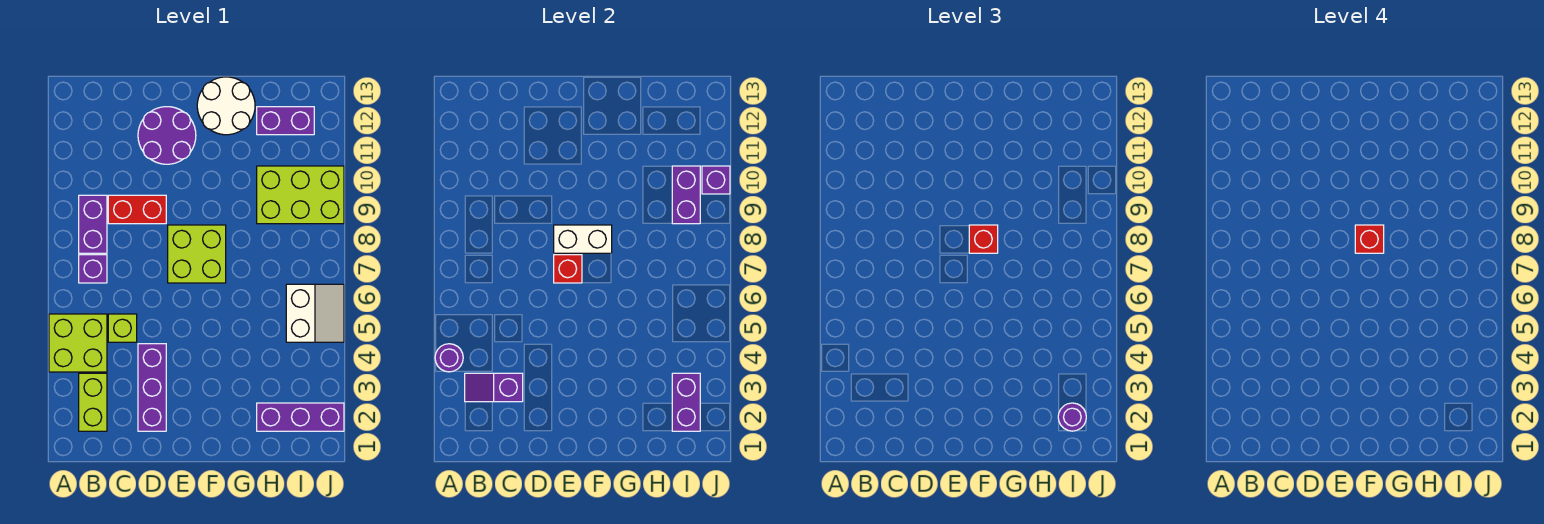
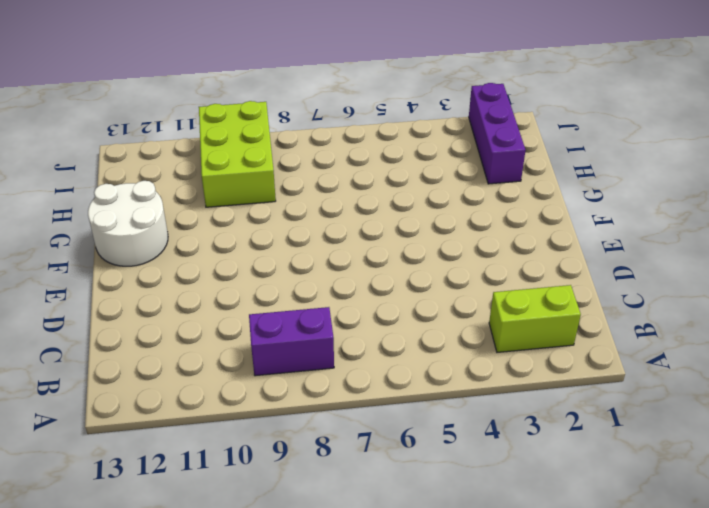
none -> lime brick A4:B5 level 1
none -> purple brick B7 level 1
none -> lime brick C5 level 1

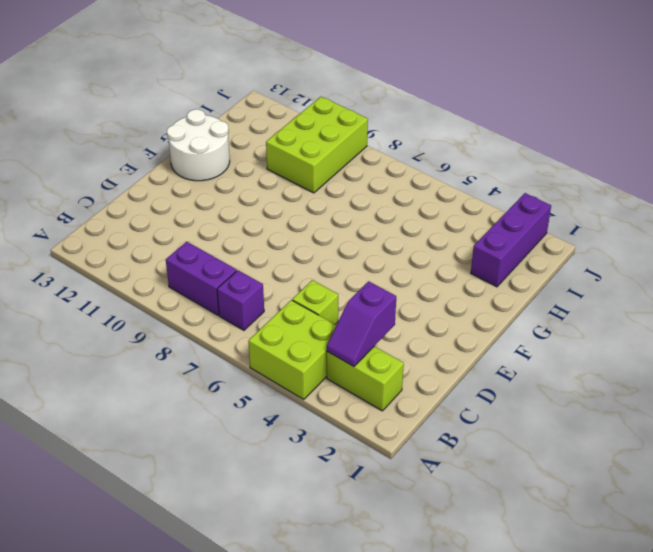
none -> red brick C9:D9 level 1
none -> purple brick D2:D4 level 1
none -> purple round brick D11:E12 level 1

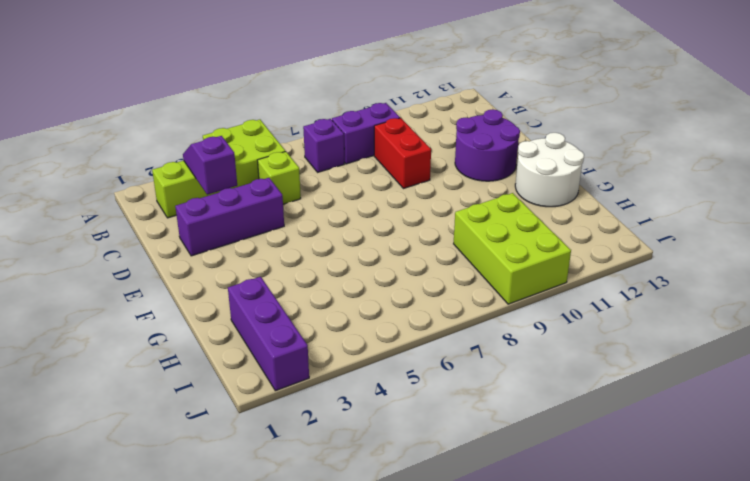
none -> lime brick E7:F8 level 1
none -> purple brick H12:I12 level 1
none -> white slope I5:J6 level 1 top I

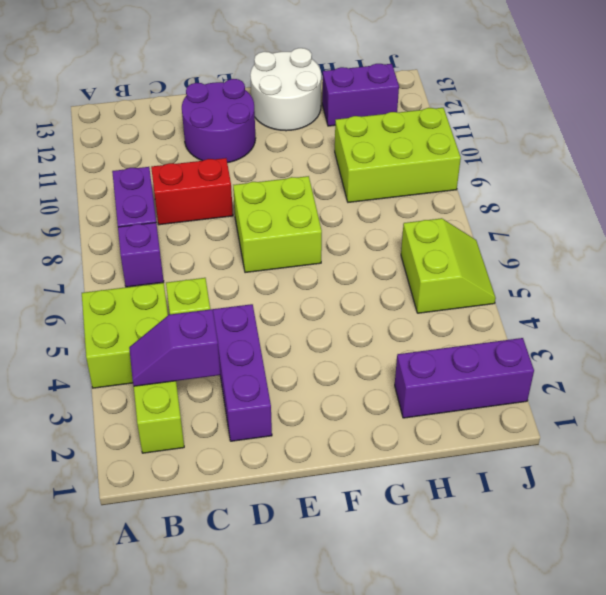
lime slope I5:J6 level 1 top I -> white slope I5:J6 level 1 top I
none -> purple round brick A4 level 2
none -> red brick E7 level 2
none -> white brick E8:F8 level 2

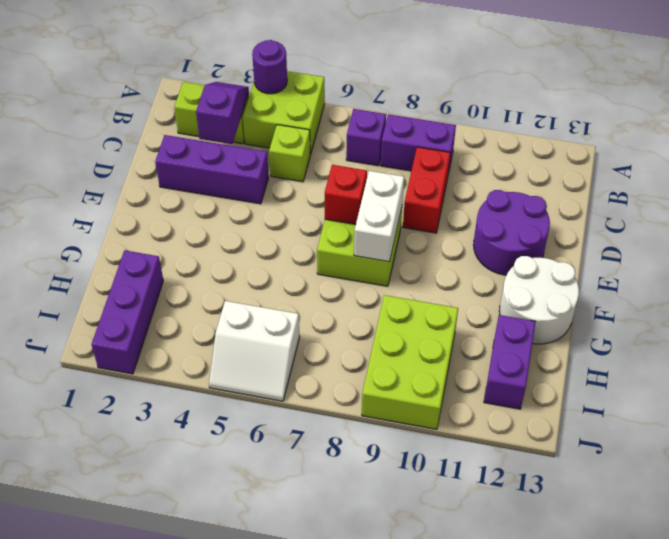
none -> purple brick I2:I3 level 2
none -> purple brick I9:I10 level 2
none -> purple brick J10 level 2

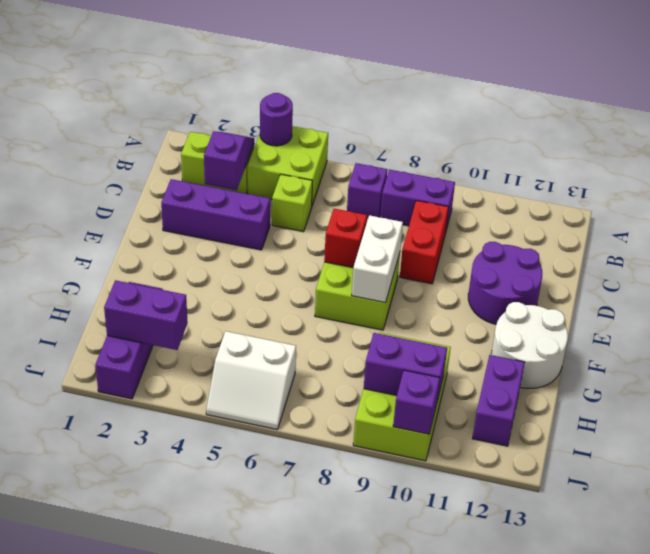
none -> red brick F8 level 3
none -> purple round brick I2 level 3
none -> red brick F8 level 4

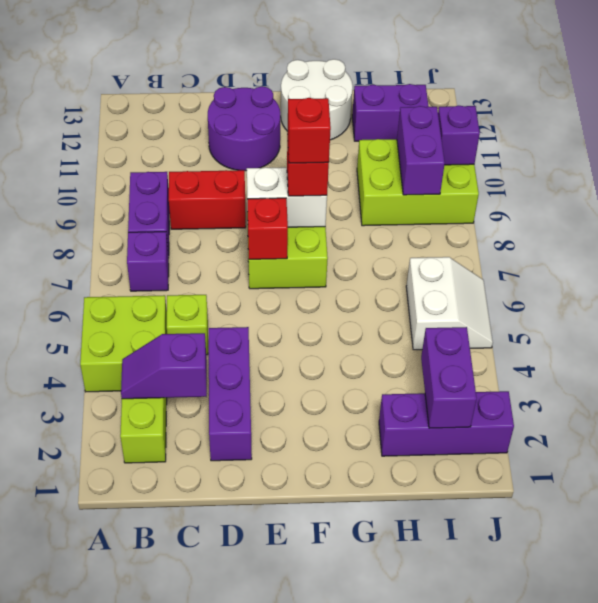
none -> purple round brick A4 level 2
none -> purple round brick I2 level 3

